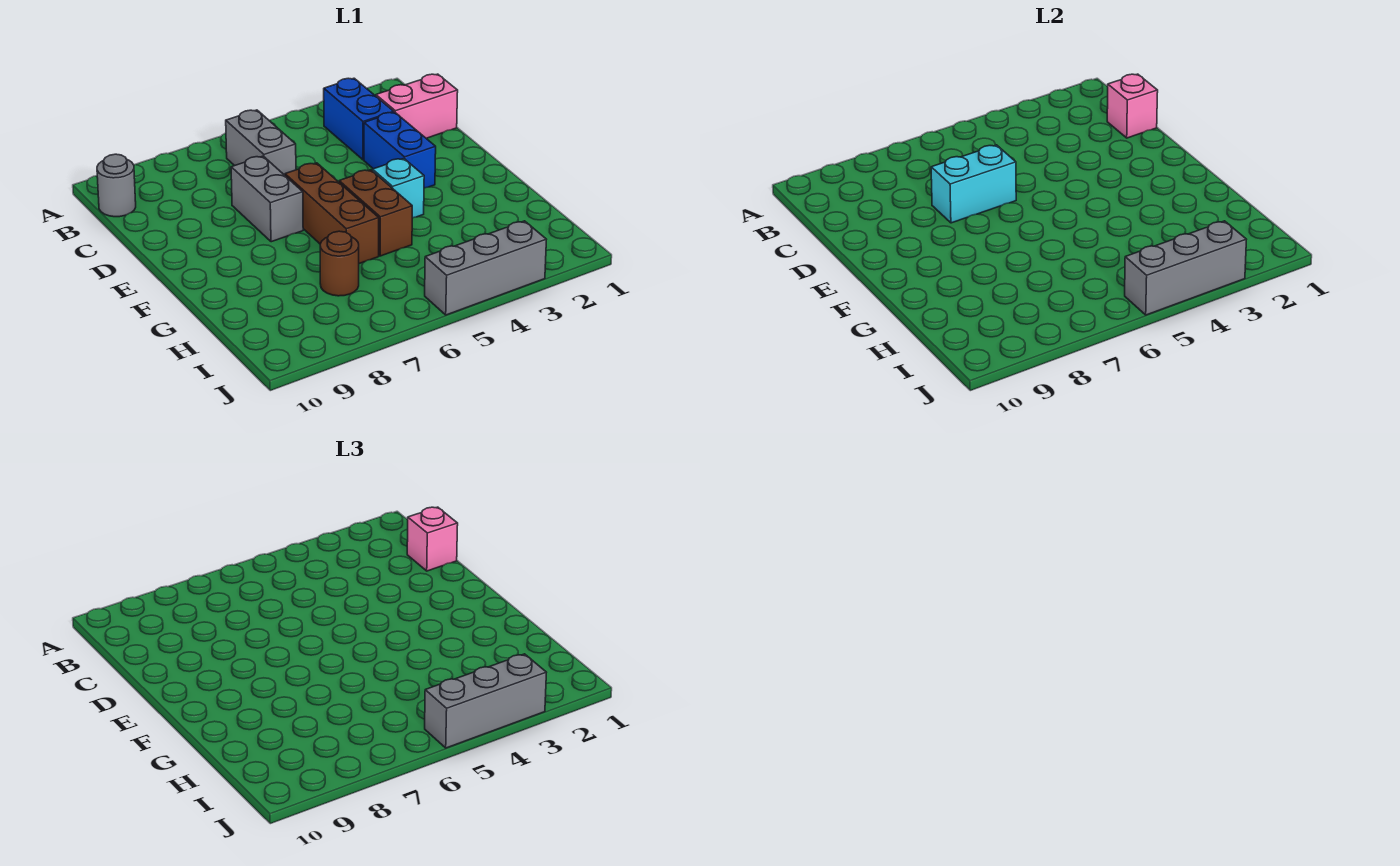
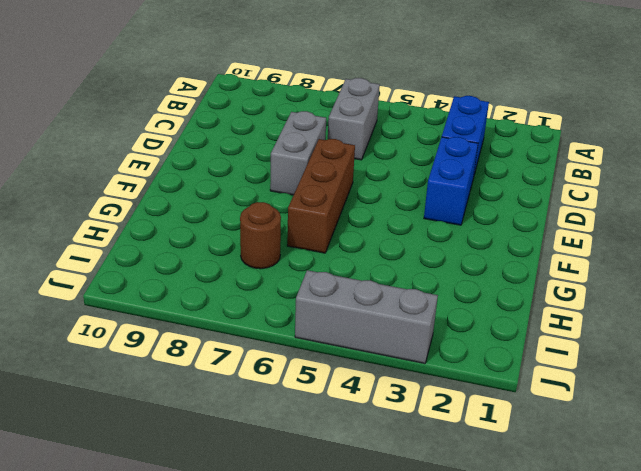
none -> grey round brick B10 level 1
none -> pink brick C1:C2 level 1
none -> cyan brick F4 level 1

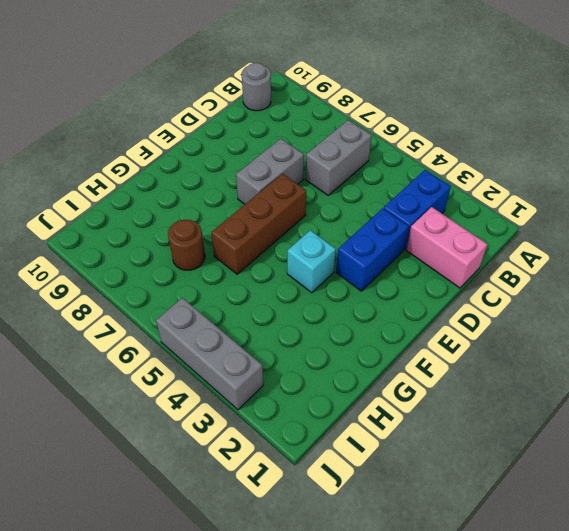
none -> brown brick F5:G5 level 1
none -> pink brick C1 level 2
none -> cyan brick D6:D7 level 2

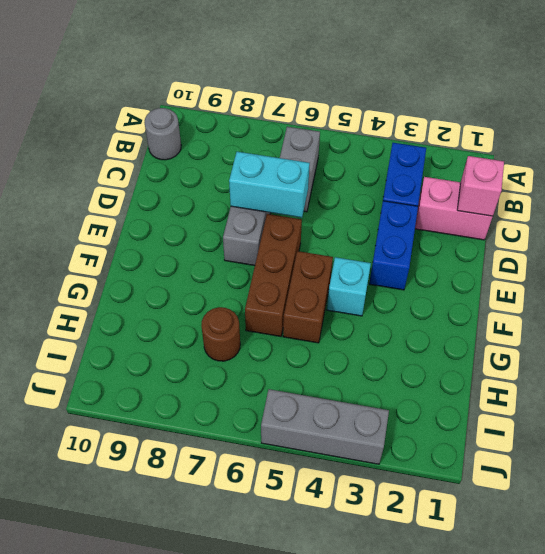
none -> grey brick J3:J5 level 2
none -> pink brick C1 level 3
none -> grey brick J3:J5 level 3

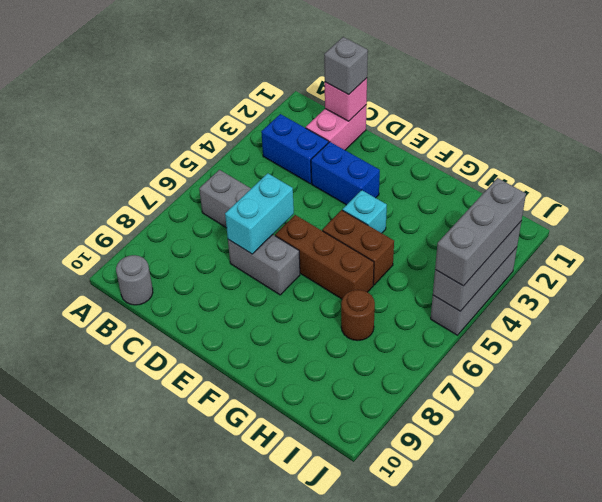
grey brick C1 level 3 -> pink brick C1 level 3

